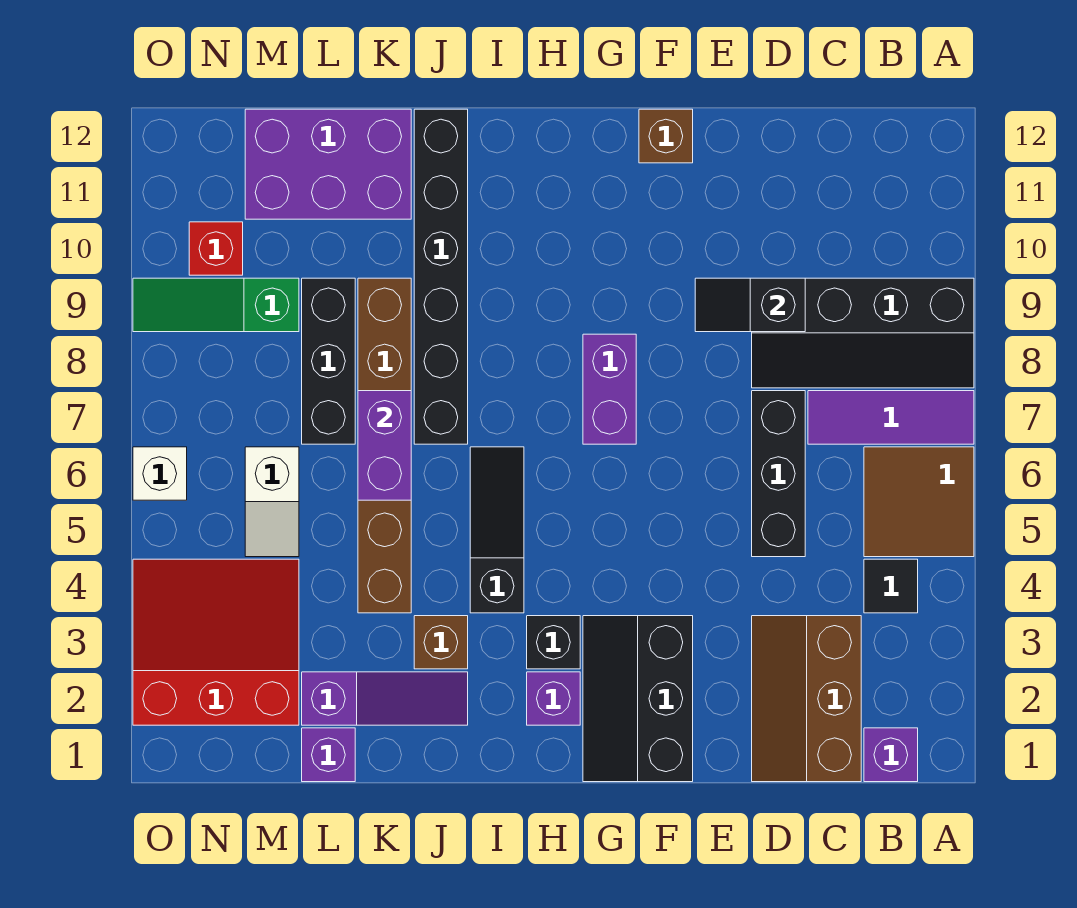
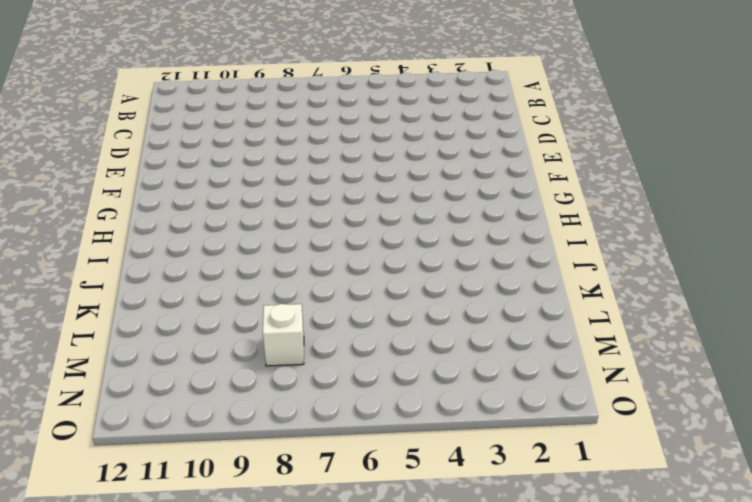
white brick M8 level 1 -> white brick O6 level 1
none -> brown tile A5:B6 level 1
none -> purple tile A7:C7 level 1
none -> black slope A8:D9 level 1 top 9

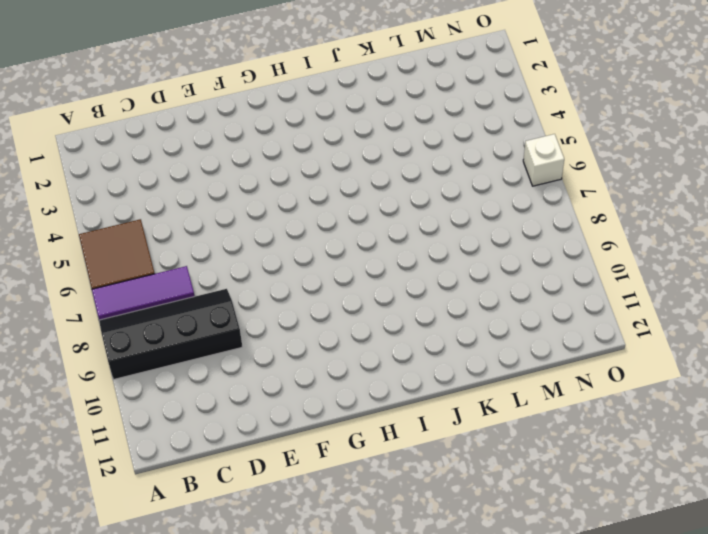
none -> purple brick B1 level 1
none -> black tile B4 level 1
none -> brown slope C1:D3 level 1 top C

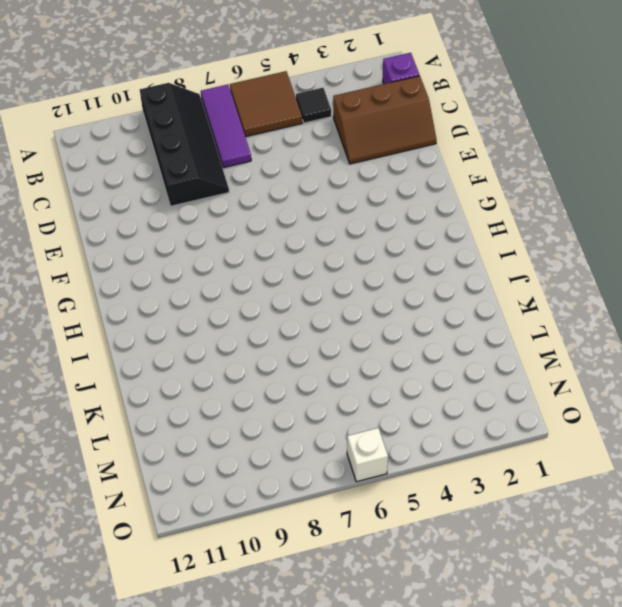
none -> black brick D5:D7 level 1
none -> black slope F1:G3 level 1 top F
none -> brown brick F12 level 1

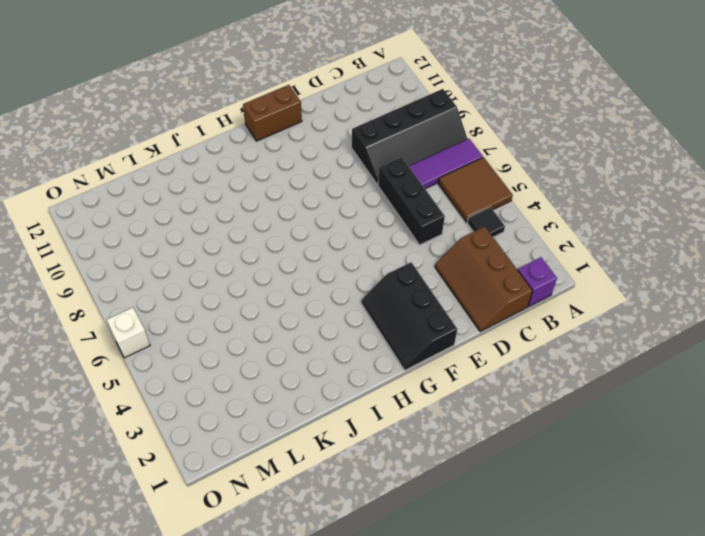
brown brick F12:G12 level 1 -> brown brick F12 level 1
none -> purple brick G7:G8 level 1
none -> purple brick H2 level 1
none -> black brick H3 level 1

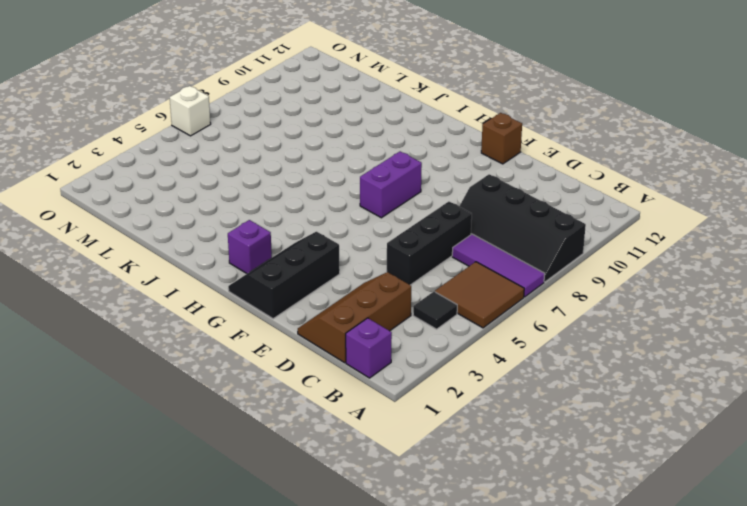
none -> black brick H3 level 1
none -> black slope I4:I6 level 1 top 4
none -> purple slope J2:L2 level 1 top L

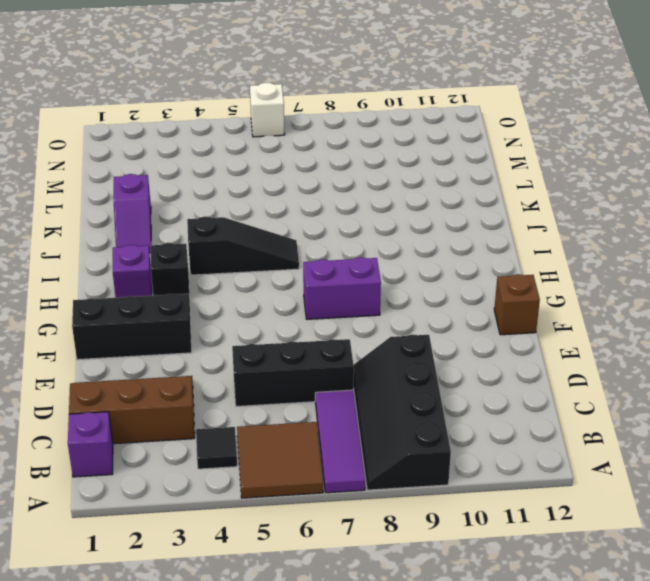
purple slope J2:K2 level 1 top K -> purple slope J2:L2 level 1 top L
none -> brown brick J3 level 1
none -> black brick J7:J12 level 1
none -> brown brick K4:K9 level 1

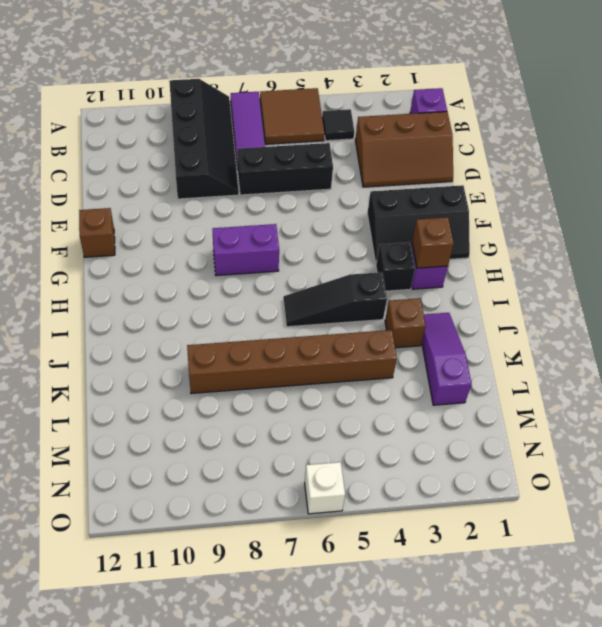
brown brick H2 level 2 -> none
none -> black brick J7:J12 level 1
none -> purple brick K11:M12 level 1
none -> purple brick L1 level 1

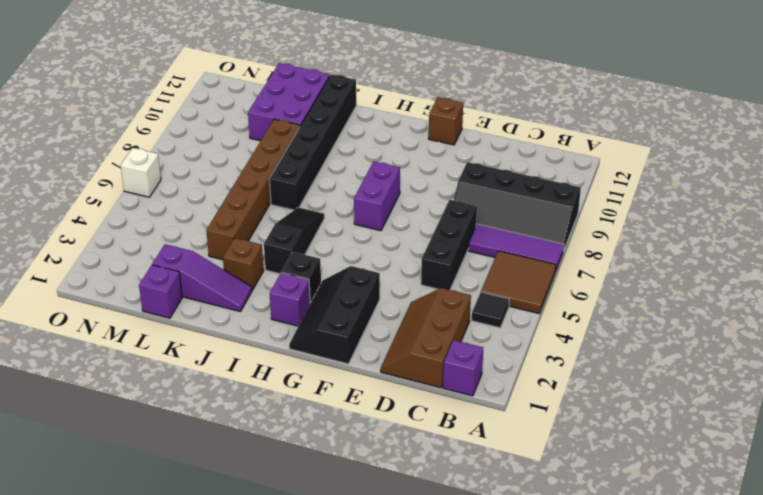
purple brick K10:L12 level 1 -> purple brick K11:M12 level 1
none -> black brick L7:L9 level 1
none -> red slope M2:O4 level 1 top 2
none -> white slope M5:M6 level 1 top 6

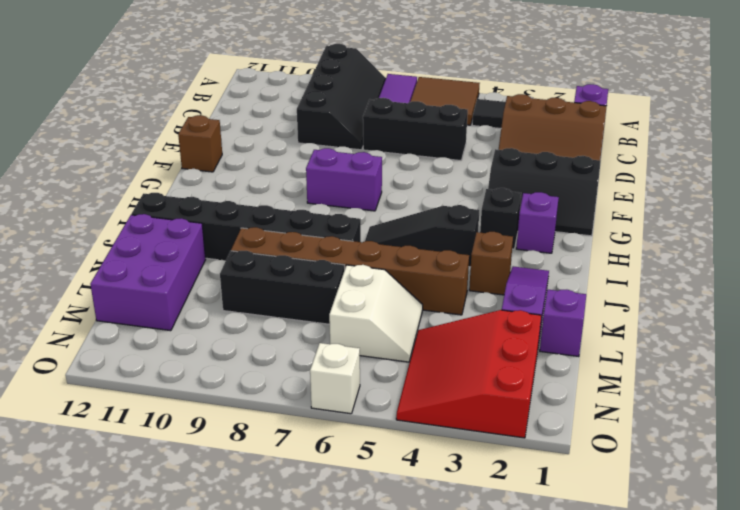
white slope L5:M6 level 1 top 6 -> white slope M5:M6 level 1 top 6
none -> green slope M9:O9 level 1 top M
none -> red brick N10 level 1
none -> black slope D9:E9 level 2 top D

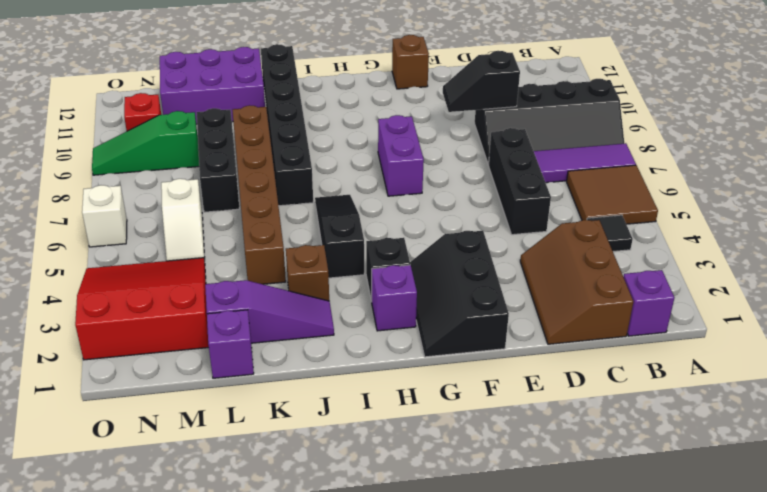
none -> purple brick K6:K7 level 2

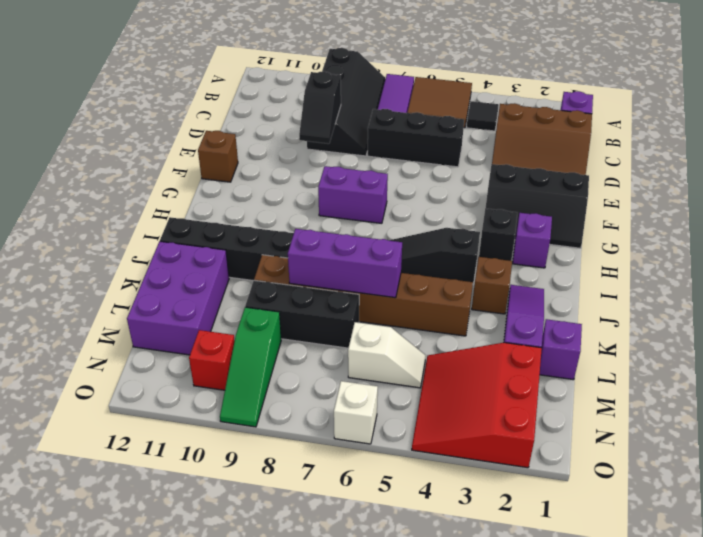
purple brick K6:K8 level 2 -> purple brick K6:K7 level 2

